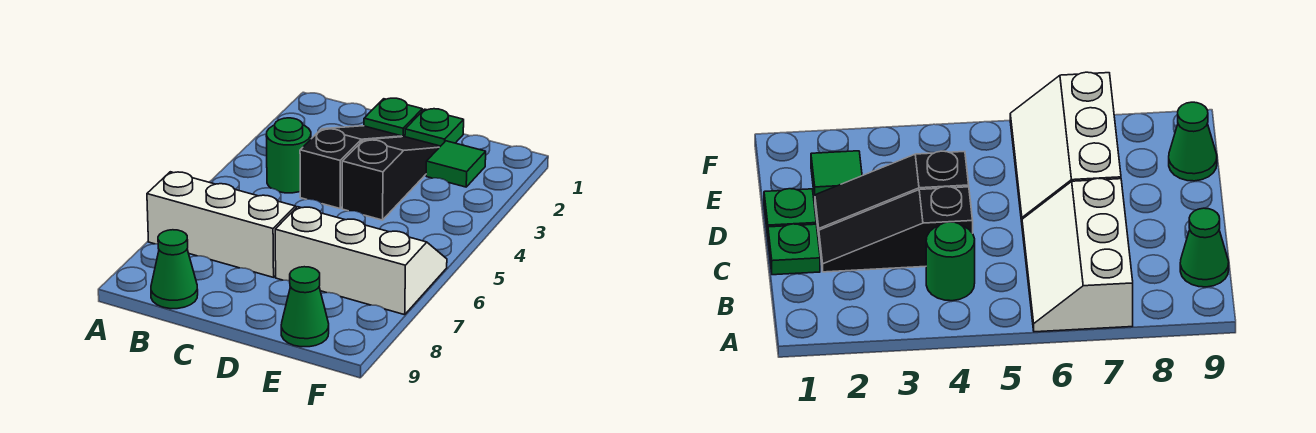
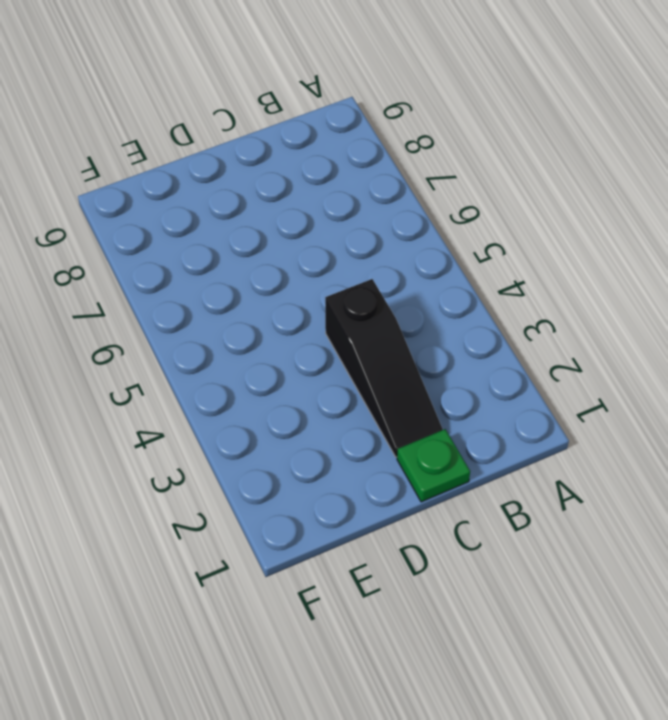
none -> white slope A6:C7 level 1 top 7
none -> green round brick B4 level 1

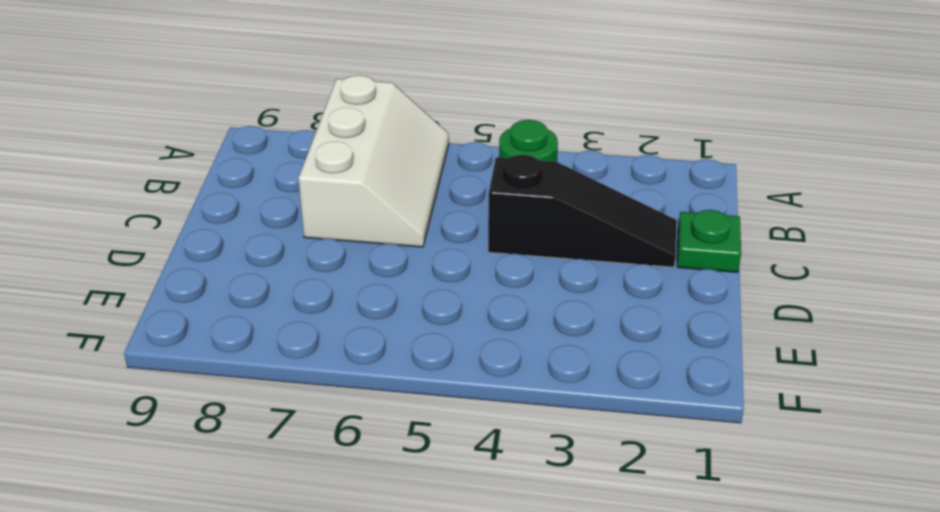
none -> green cone B9 level 1
none -> green plate D1 level 1

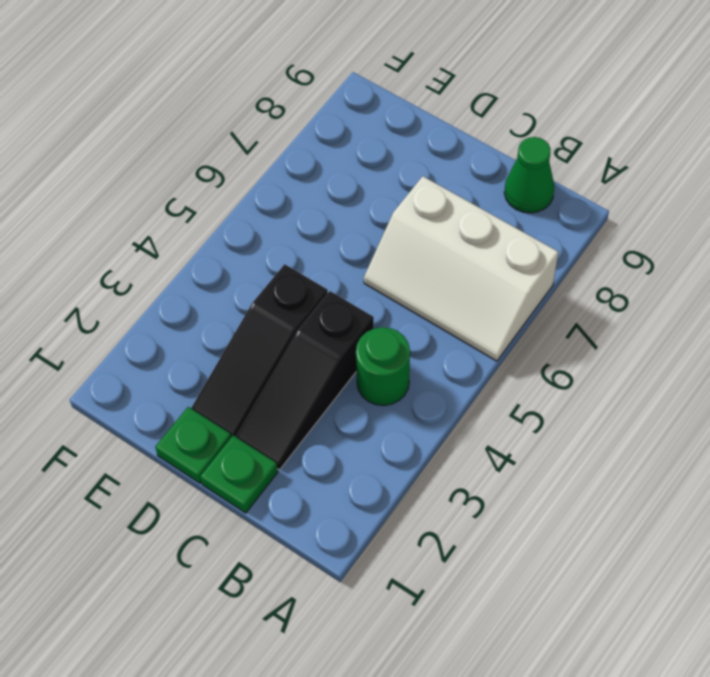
none -> white slope D6:F7 level 1 top 7
none -> green tile E2 level 1

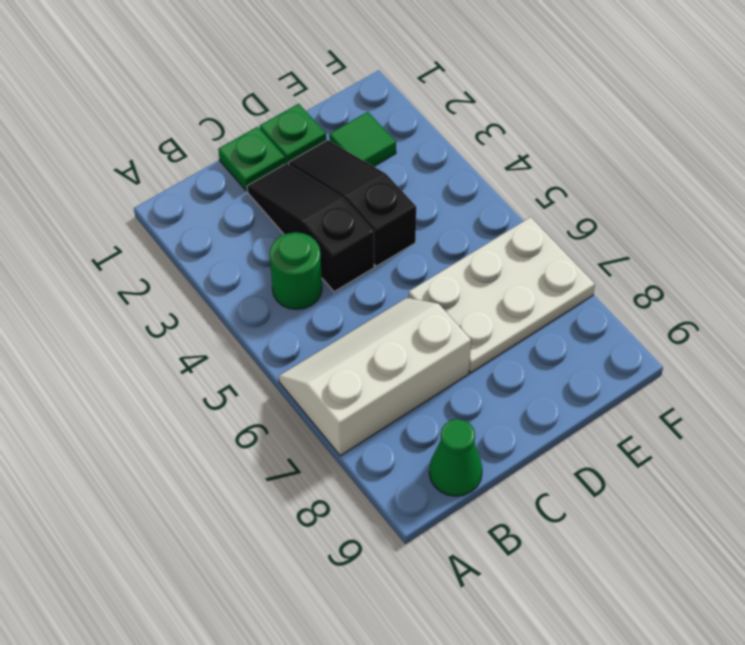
white plate D6:F7 level 1 -> white slope D6:F7 level 1 top 7
none -> green cone E9 level 1

